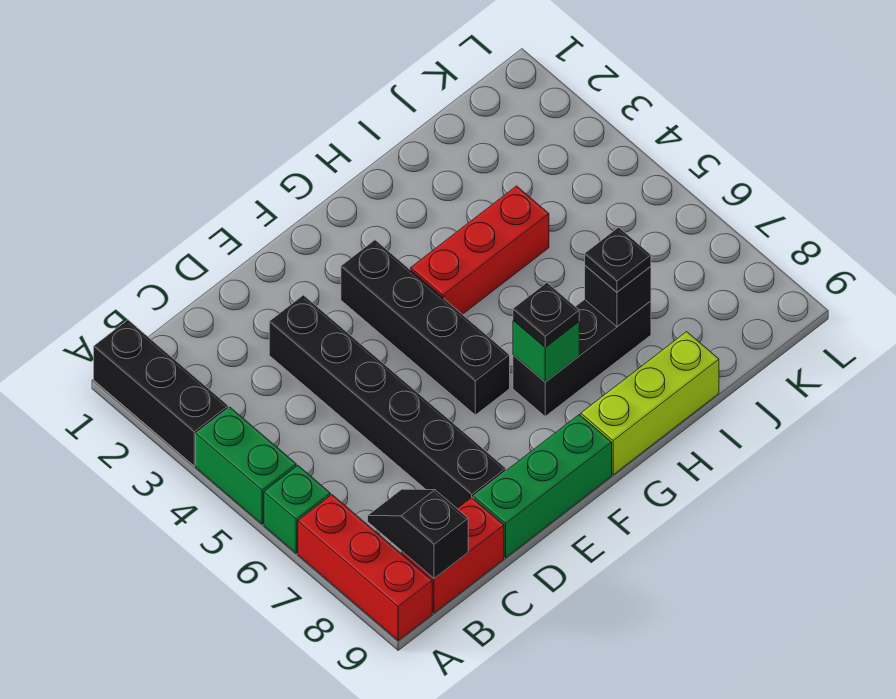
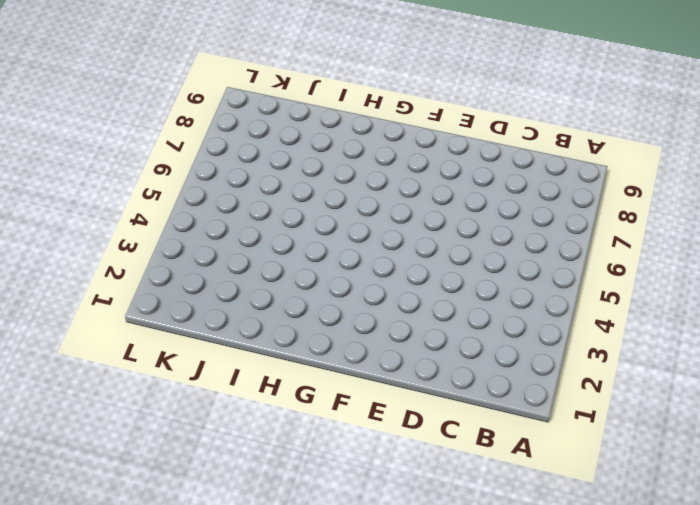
none -> black brick A1:A3 level 1
none -> green brick A4:A5 level 1
none -> green brick A6 level 1

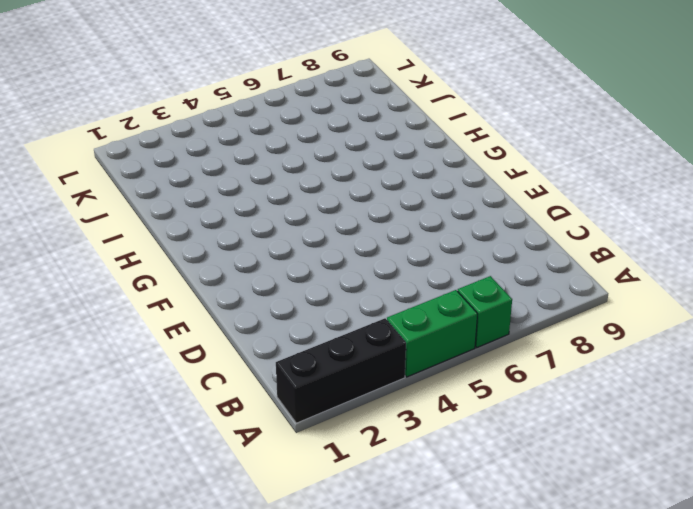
none -> red brick A7:A9 level 1
none -> red brick B9:C9 level 1
none -> black brick D3:D8 level 1

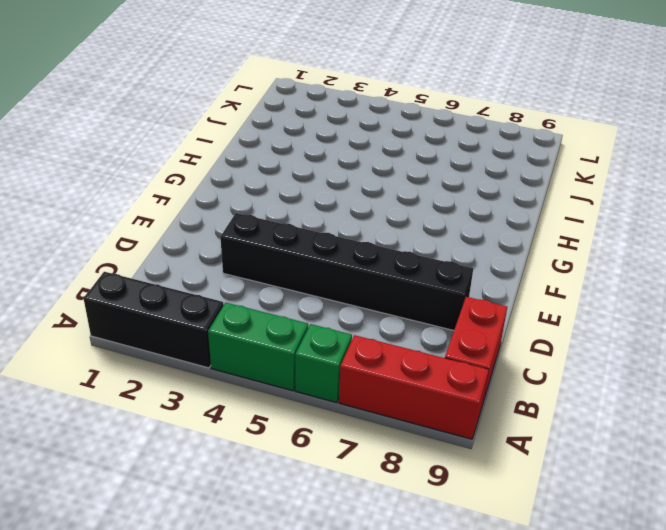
none -> green brick D9:F9 level 1
none -> black brick F3:F6 level 1
none -> red brick G4:I4 level 1

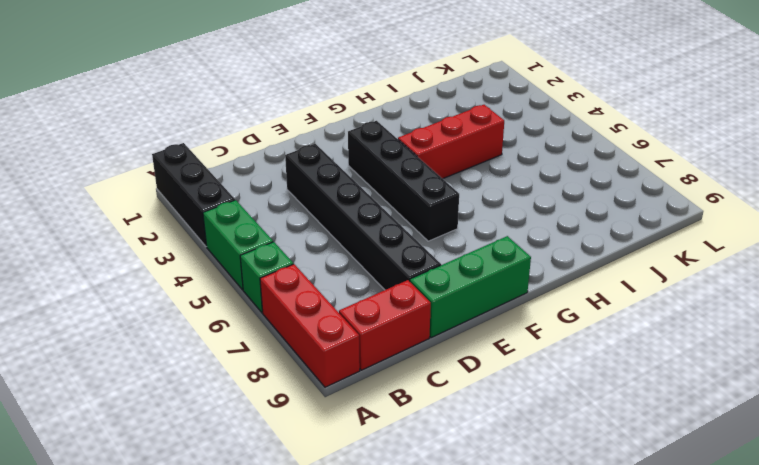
none -> black brick G7:I7 level 1
none -> lime brick G9:I9 level 1
none -> black slope B8:B9 level 2 top 9

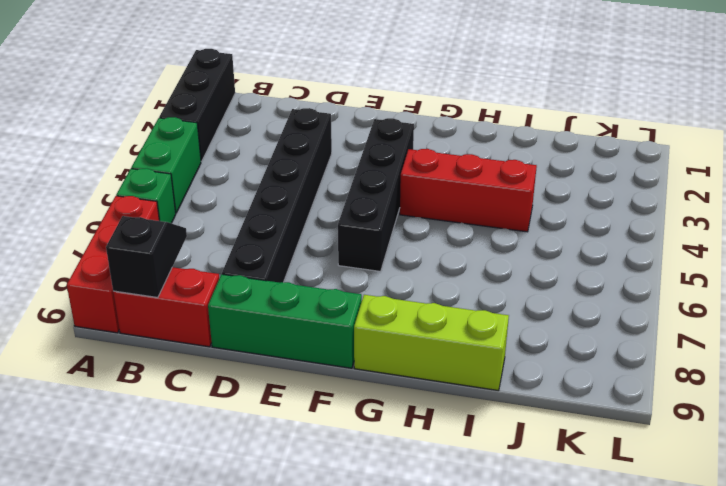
none -> black brick G7:I7 level 1
none -> green brick G7 level 2
none -> black brick I7 level 2

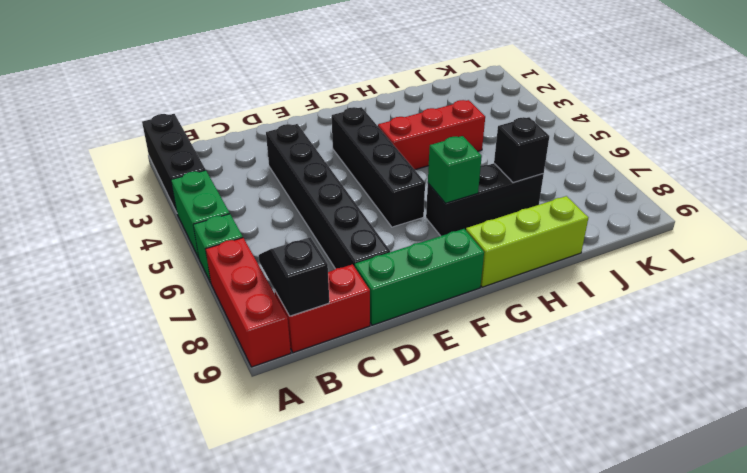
none -> black plate G7 level 3
none -> black plate I7 level 3

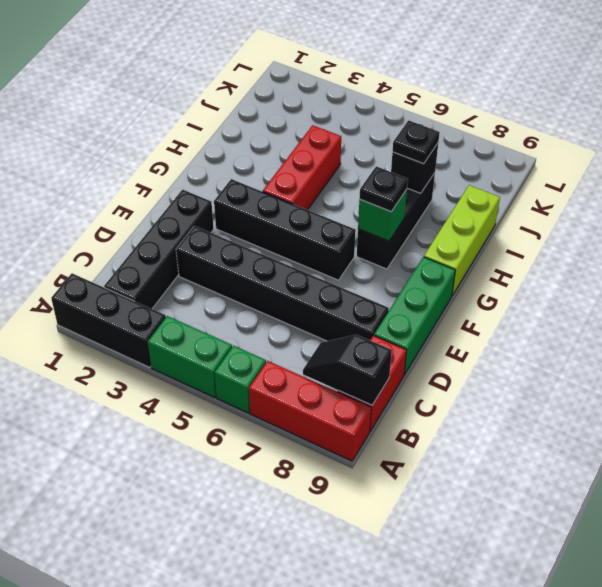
black brick B2:E2 level 1 -> none

